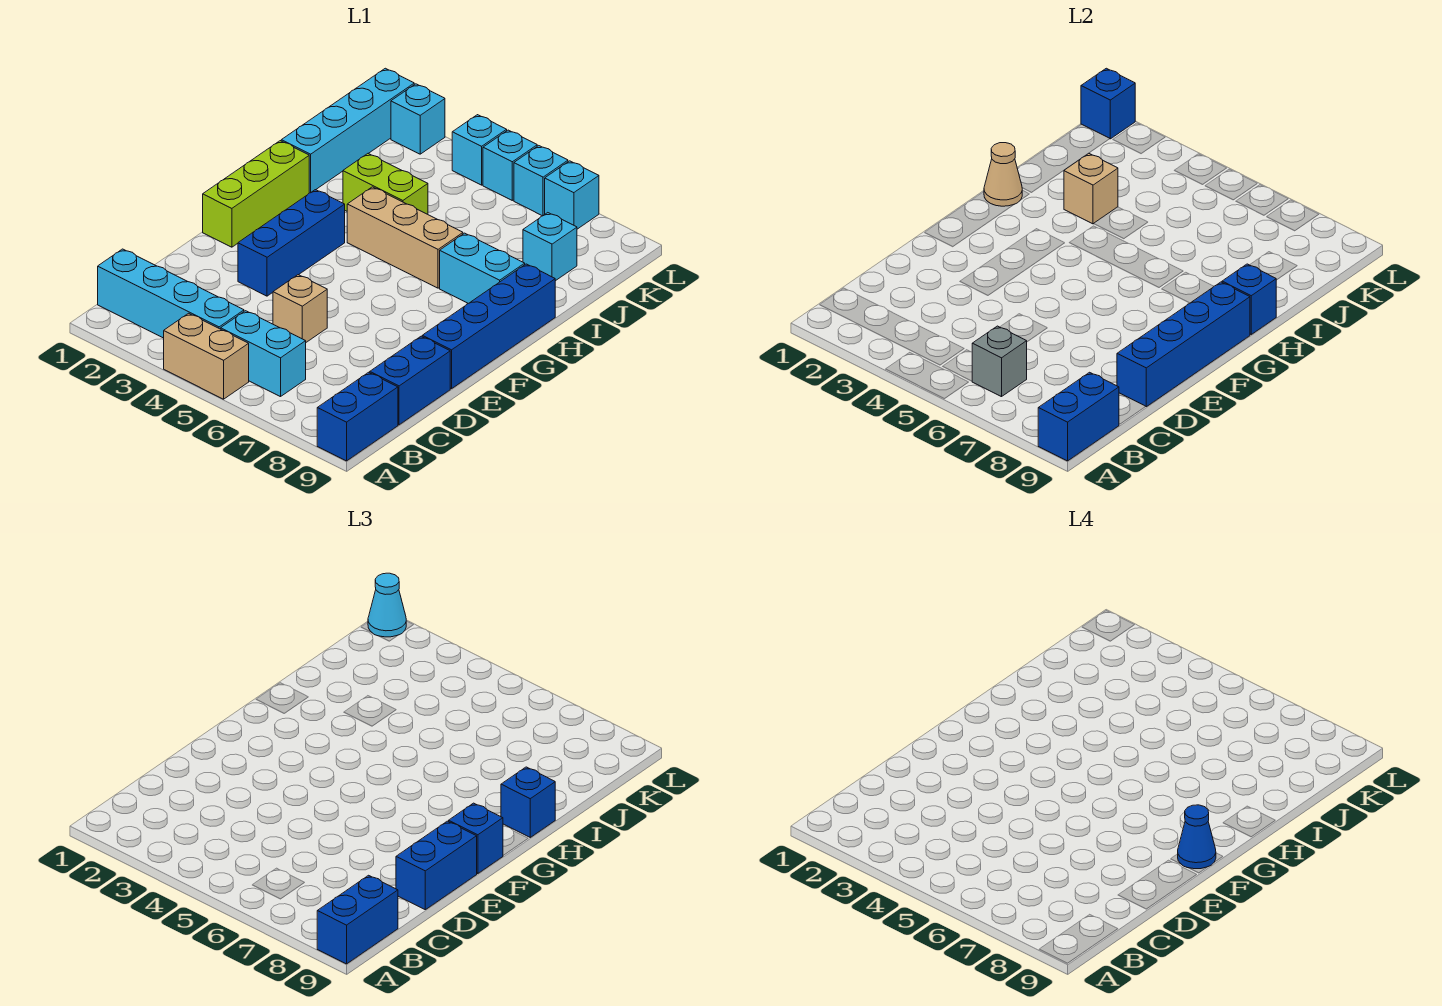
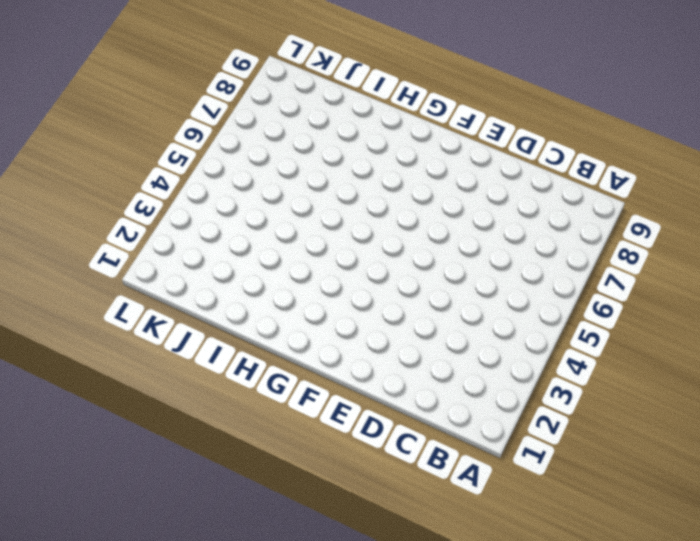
none -> tan brick A4:A5 level 1
none -> blue brick A9:B9 level 1
none -> cyan brick B1:B4 level 1
none -> cyan brick B5:B6 level 1

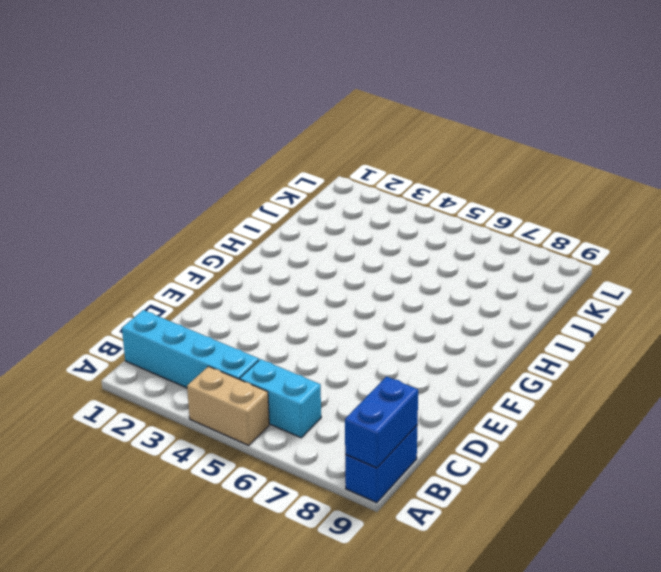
none -> blue brick C9:D9 level 1
none -> tan brick D5 level 1
none -> blue brick E3:G3 level 1
none -> blue brick E9:H9 level 1

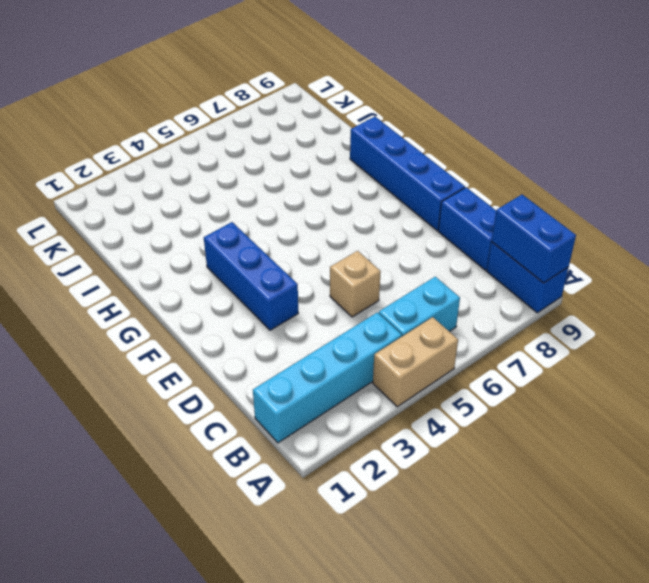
none -> lime brick F1:H1 level 1
none -> tan brick H4:H6 level 1
none -> cyan brick H7:H8 level 1
none -> cyan brick I1:L1 level 1

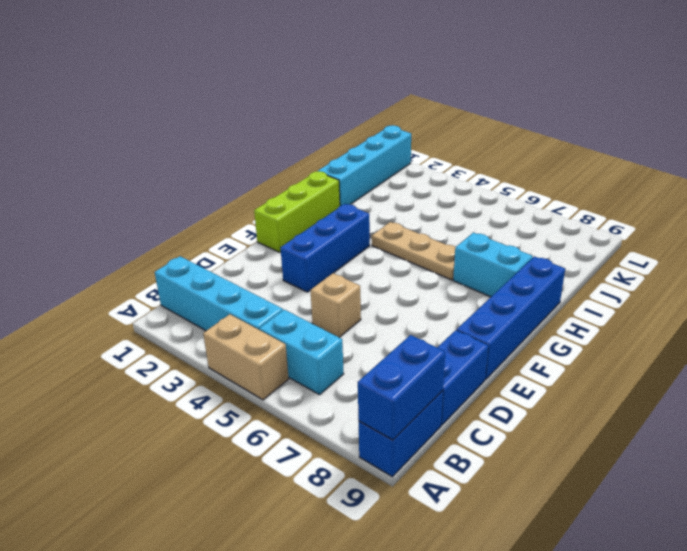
tan plate H4:H6 level 1 -> tan brick H4:H6 level 1
none -> lime brick I3:I4 level 1
none -> cyan brick J8 level 1
none -> cyan brick L2 level 1
none -> cyan brick L4 level 1

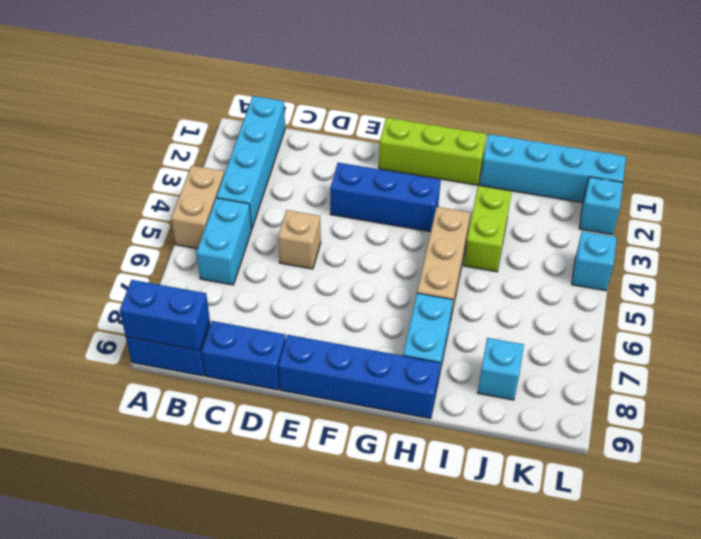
none -> cyan brick L5 level 1
none -> cyan brick L6 level 1
none -> cyan brick L7 level 1
none -> grey brick B6 level 2

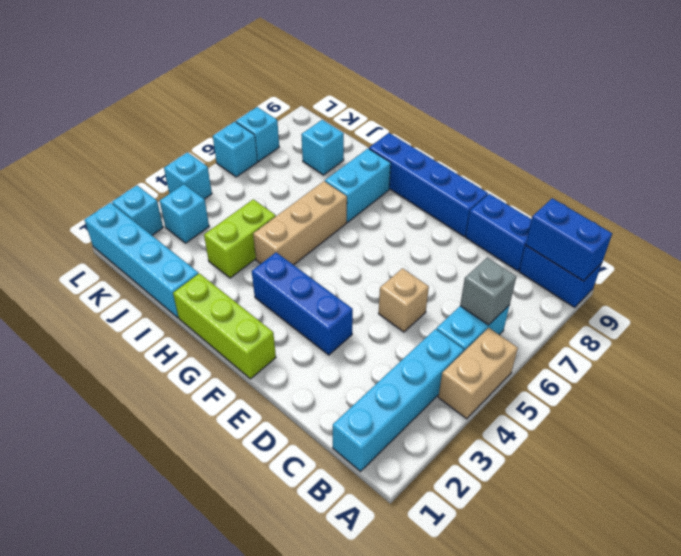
cyan brick K3 level 1 -> cyan brick L5 level 1
none -> blue brick D9:G9 level 2
none -> tan cone H1 level 2
none -> blue brick H9 level 2
none -> tan brick I3 level 2

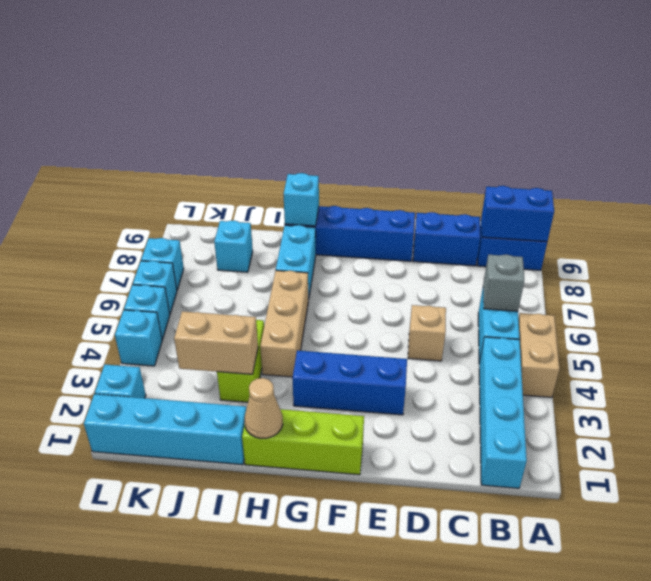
cyan brick H9 level 2 -> blue brick H9 level 2
tan brick I3:J3 level 2 -> tan brick I3 level 2
none -> blue brick D9:G9 level 2
none -> blue brick L1 level 2
none -> blue brick A9:B9 level 3
none -> blue brick D9:E9 level 3

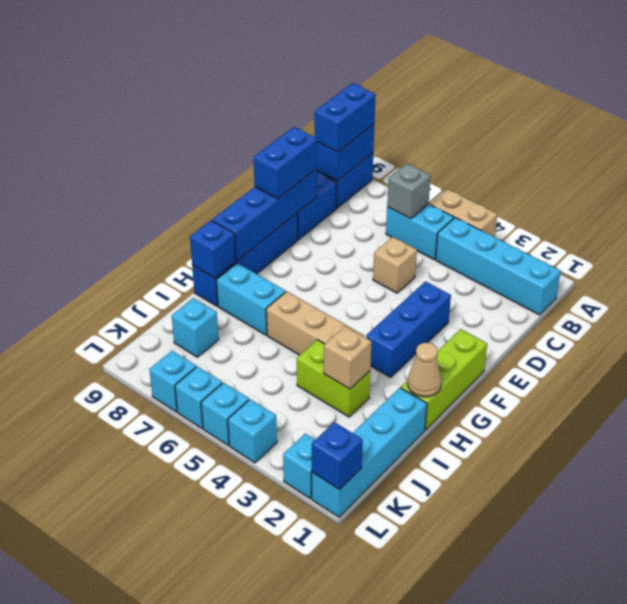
none -> blue brick F9 level 3
none -> blue brick H9 level 3
none -> cyan cone L1 level 3
none -> blue cone F9 level 4

